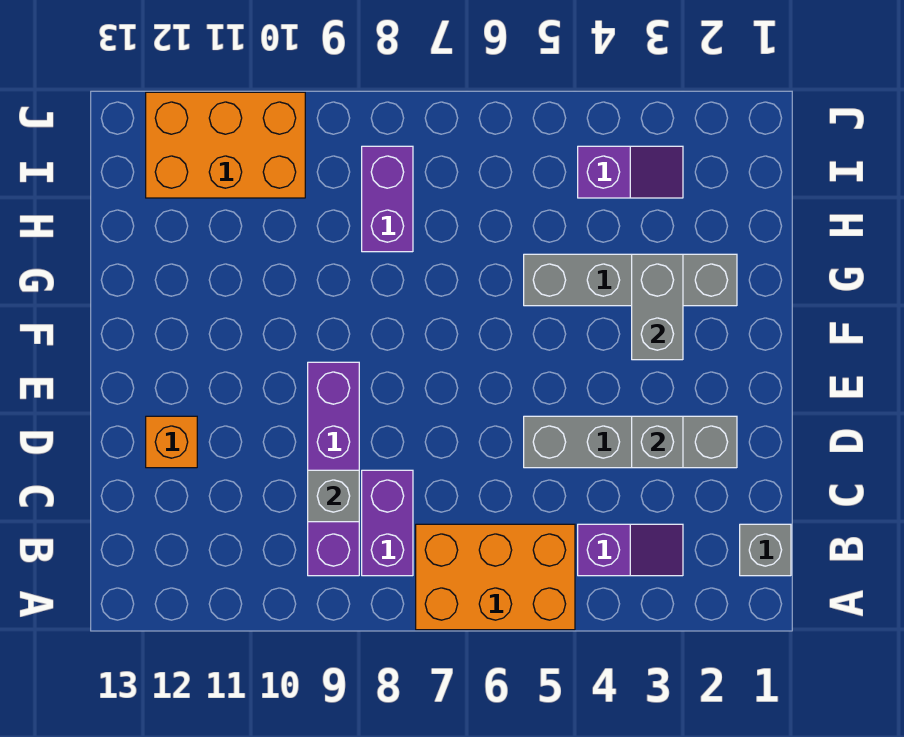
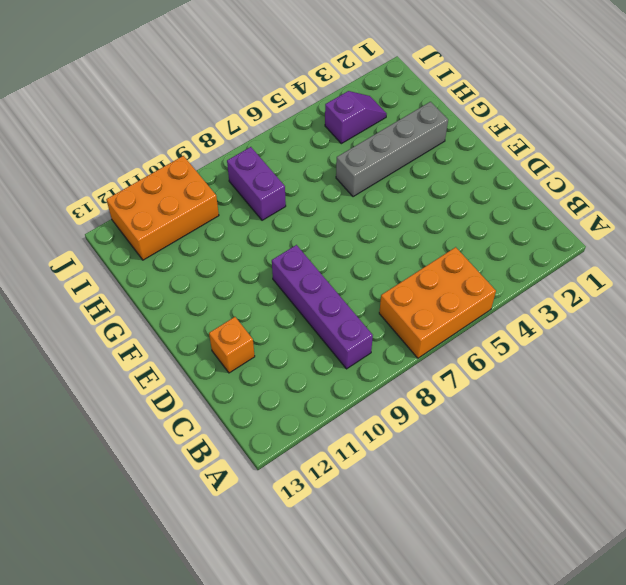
none -> grey brick B1 level 1
none -> purple slope B3:B4 level 1 top 4
none -> purple brick B8:C8 level 1

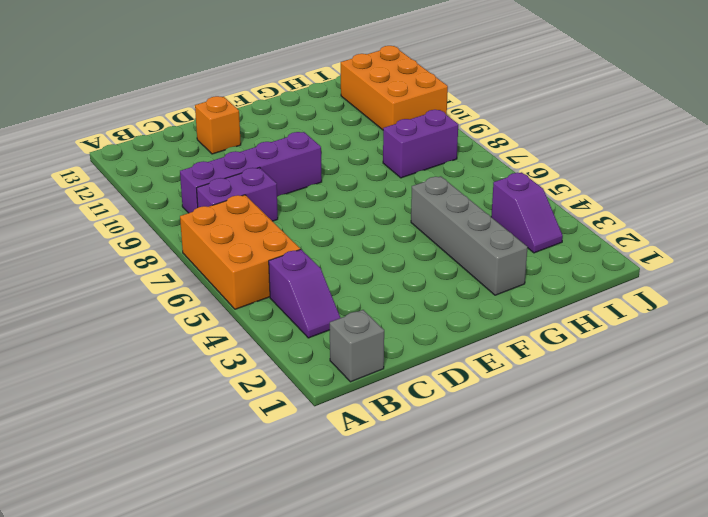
none -> grey brick D2:D5 level 1
none -> grey brick C9 level 2
none -> grey brick D3 level 2

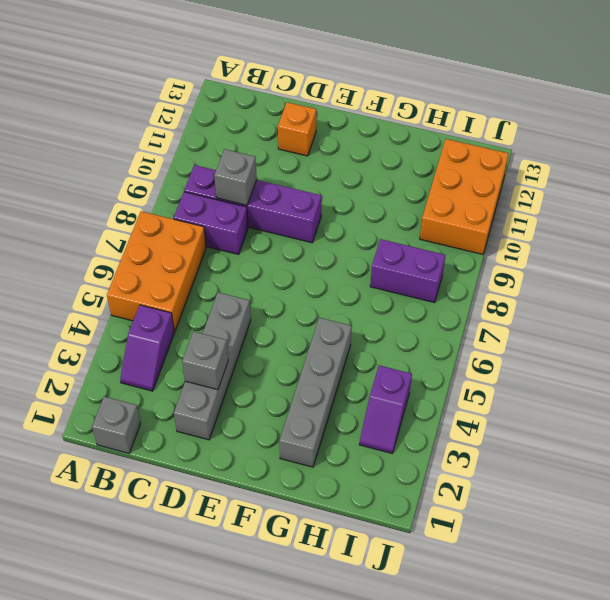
none -> grey brick F3:G3 level 2

